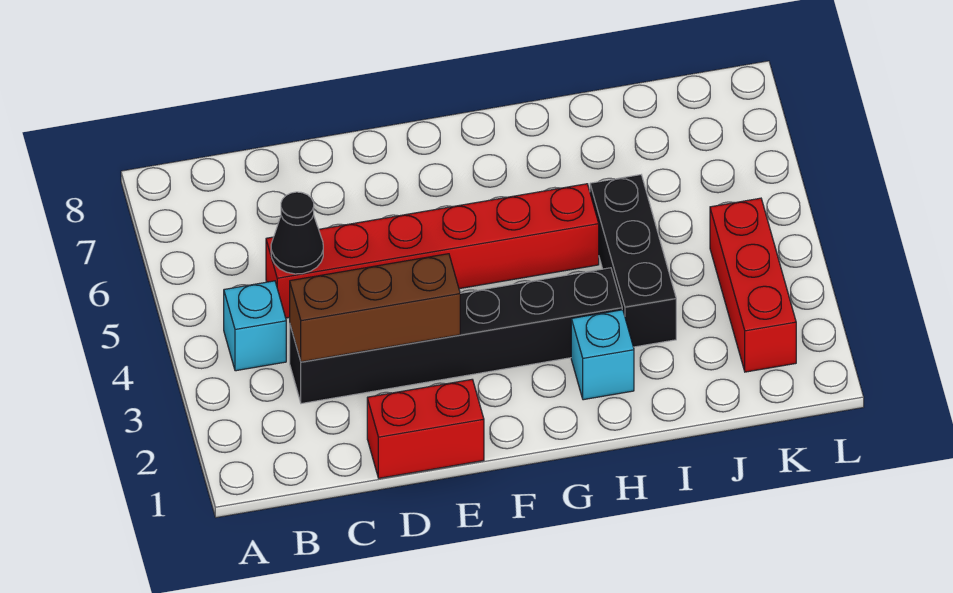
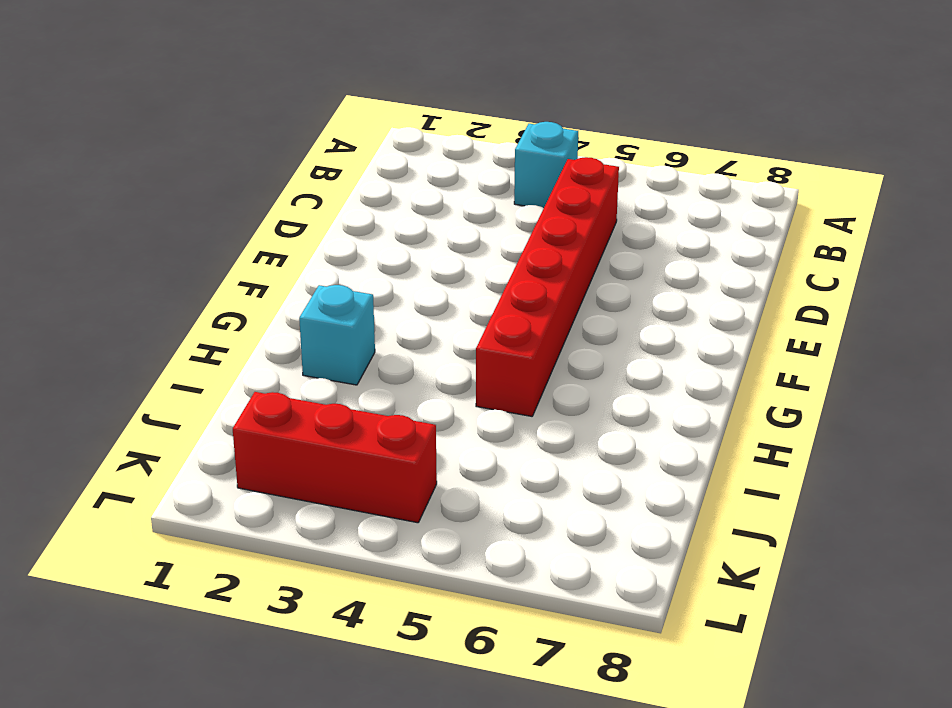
none -> black brick C3:H3 level 1
none -> red brick D1:E1 level 1

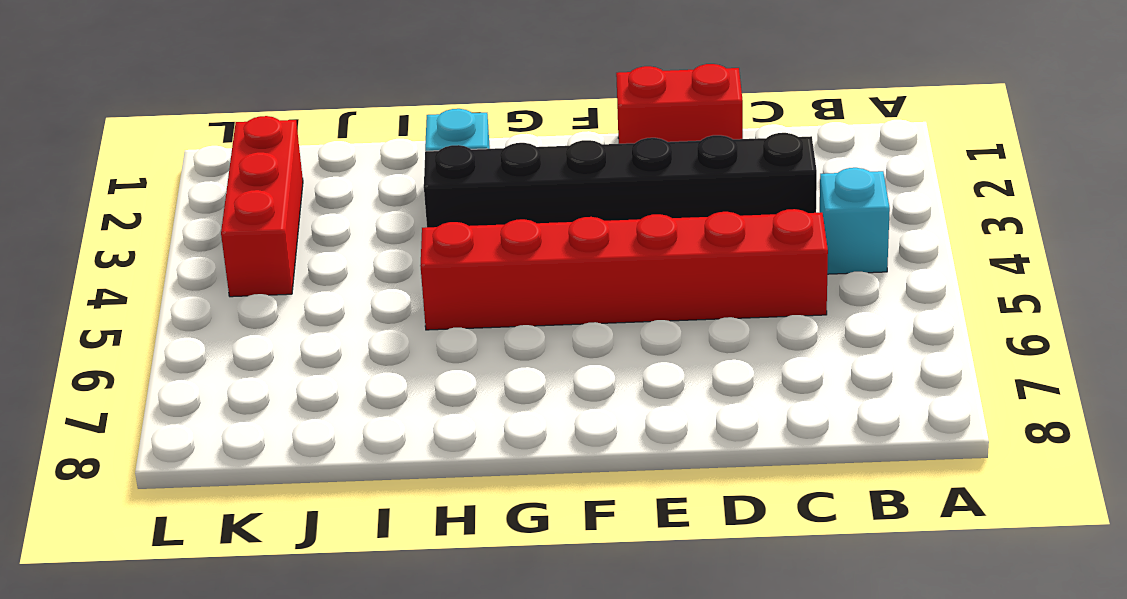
none -> black brick I3:I5 level 1
none -> brown brick C3:E3 level 2

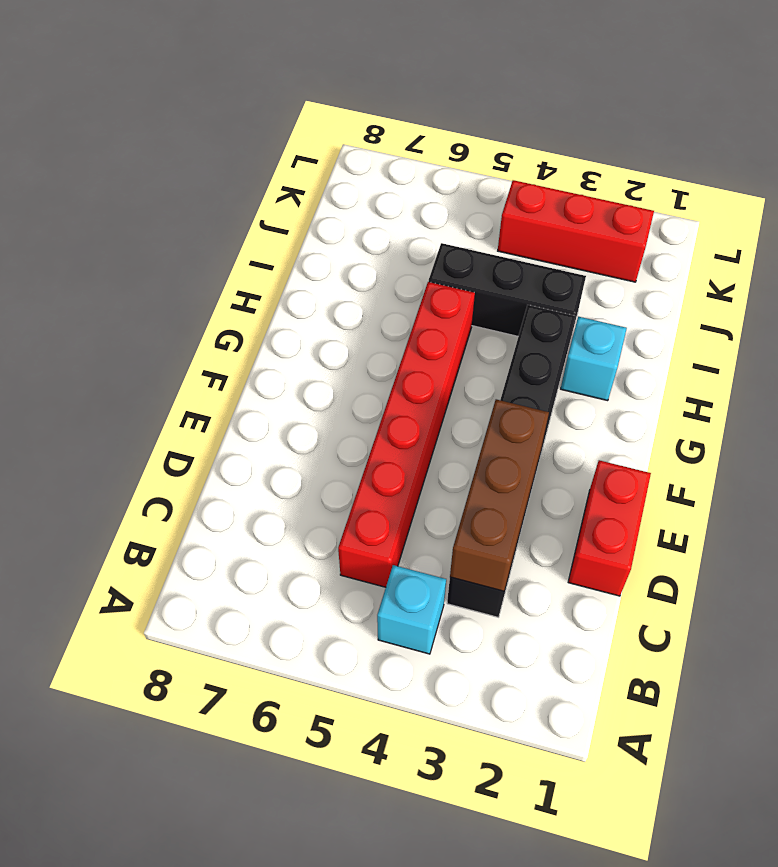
none -> black cone C5 level 2

